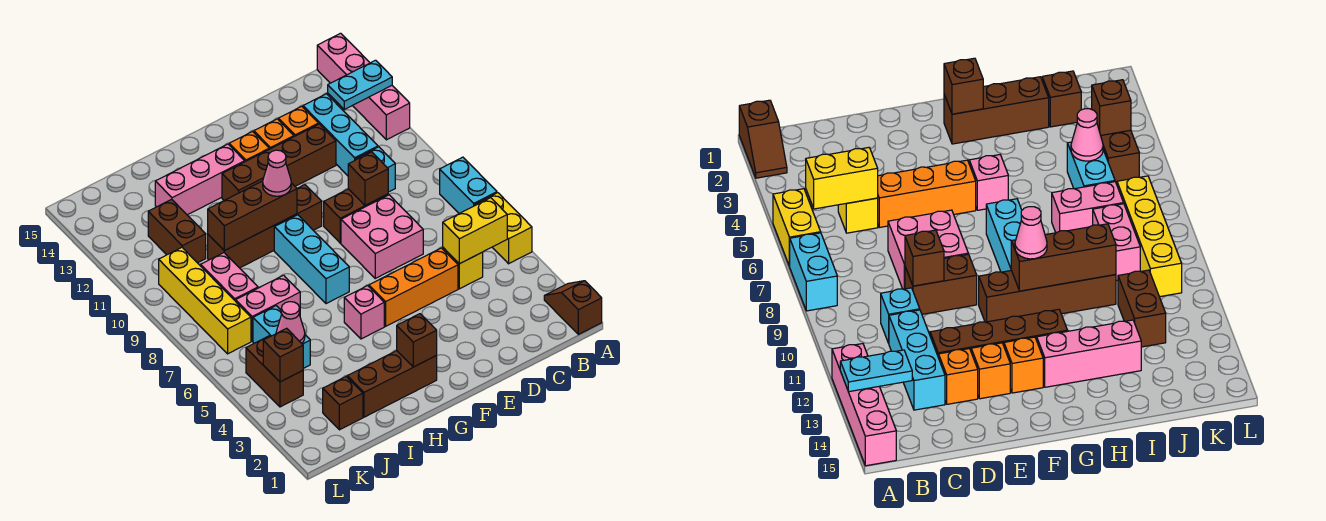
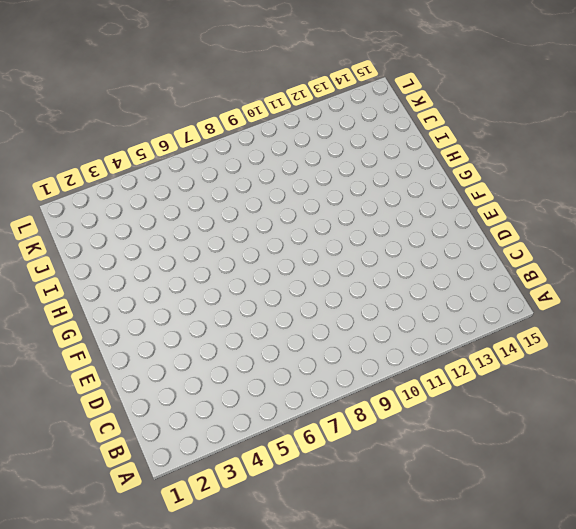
none -> brown slope A1:A2 level 1 top 1
none -> yellow brick A5:A6 level 1
none -> cyan brick A7:A8 level 1
none -> pink brick A12:A15 level 1

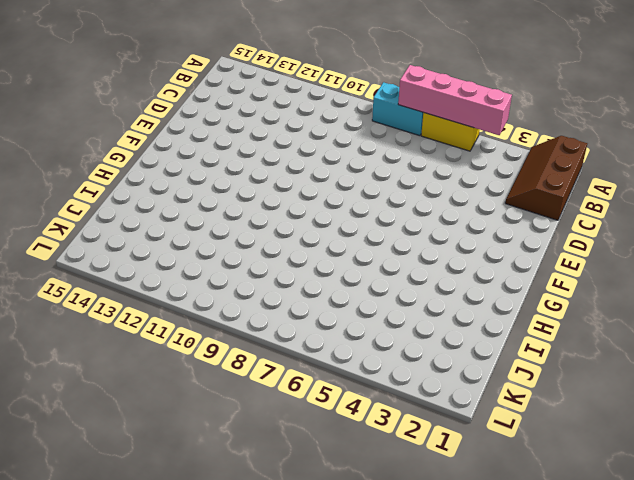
brown slope A1:C2 level 1 top 1 -> brown slope A1:A2 level 1 top 1
pink brick A4:A7 level 2 -> pink brick A12:A15 level 1
none -> yellow brick C5 level 1
none -> cyan brick C10 level 1
none -> cyan brick C11:C13 level 1
none -> orange brick D5:F5 level 1

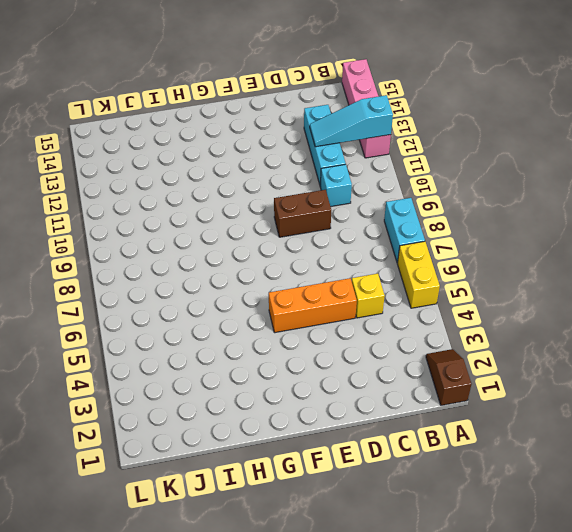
cyan slope A12:C12 level 2 top A -> none
none -> pink brick D7:E8 level 1
none -> brown brick D12:G12 level 1
none -> orange brick D13 level 1
none -> orange brick E13 level 1

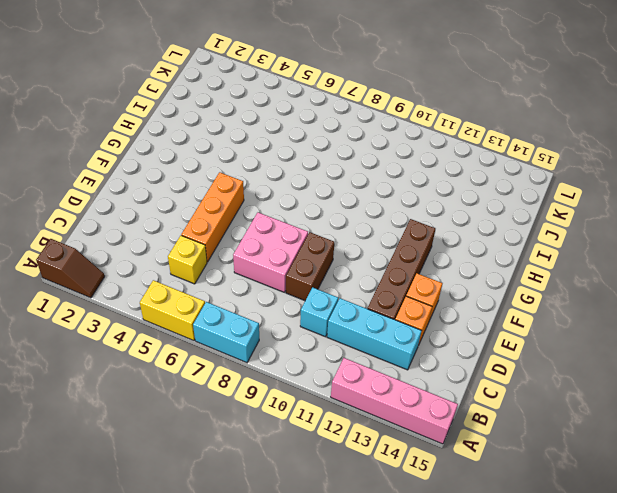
none -> brown brick F10:I10 level 1
none -> orange brick F13 level 1
none -> brown brick G2:I2 level 1
none -> pink brick G5 level 1

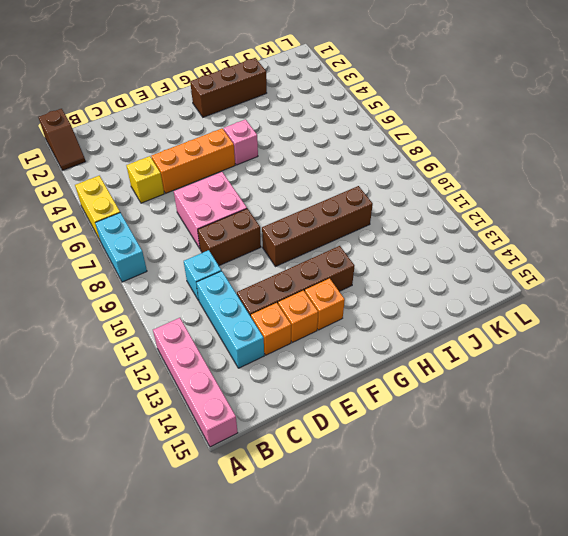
none -> cyan brick G7:G9 level 1
none -> pink brick G13:I13 level 1
none -> pink brick I7:J7 level 1
none -> brown brick J2 level 1

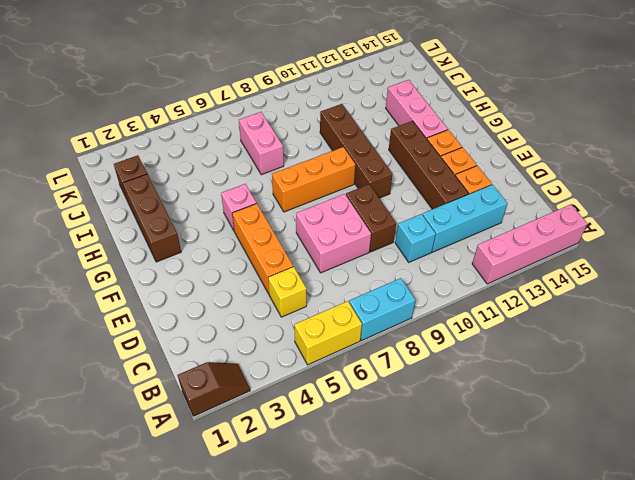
orange brick G7:G9 level 1 -> cyan brick G7:G9 level 1
none -> cyan brick J5:J6 level 1
none -> pink brick J8:J9 level 1
none -> brown brick J11:J12 level 1
none -> brown brick K4:K5 level 1

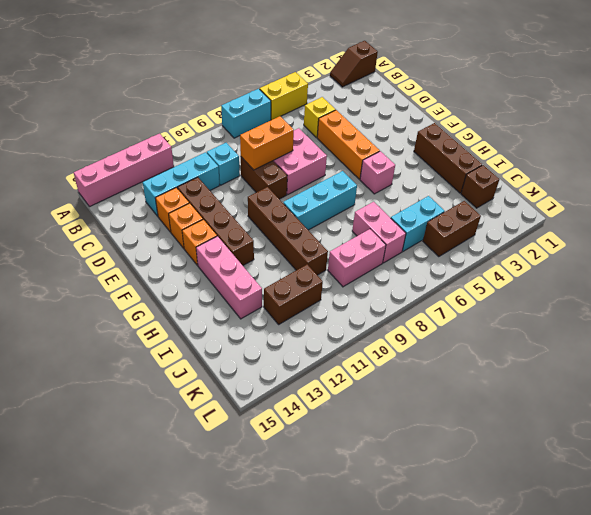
orange brick D8:D9 level 2 -> brown brick D9 level 2
none -> yellow brick K7:K10 level 1
none -> cyan plate A13:B13 level 2
none -> yellow brick B5:C5 level 2
none -> brown brick G2 level 2

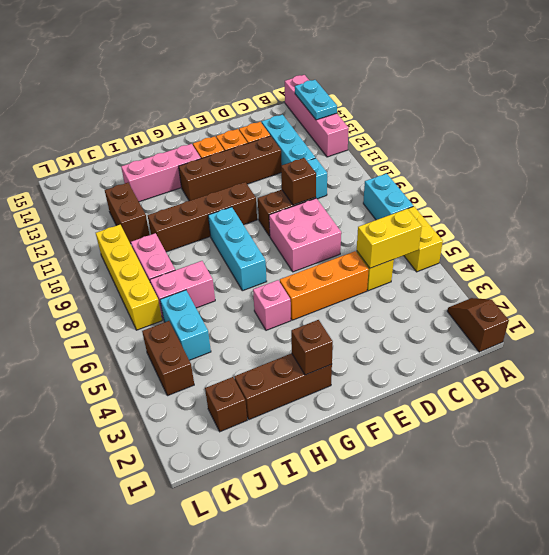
cyan plate A13:A14 level 2 -> cyan plate A13:B13 level 2
none -> brown brick G10:I10 level 2
none -> pink cone J5 level 2
none -> brown brick K4 level 2
none -> pink cone G10 level 3

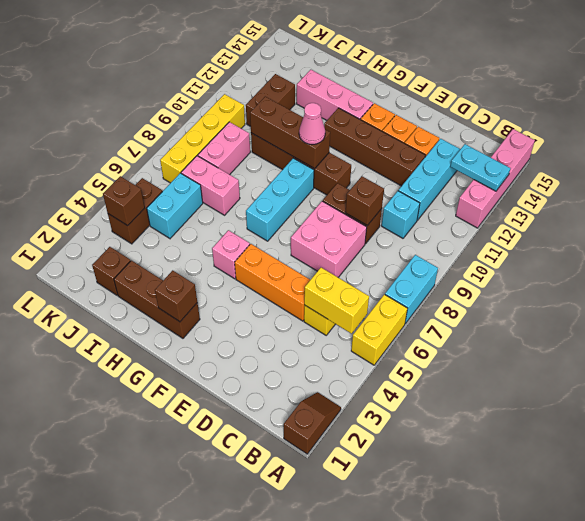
none -> pink cone J5 level 2

